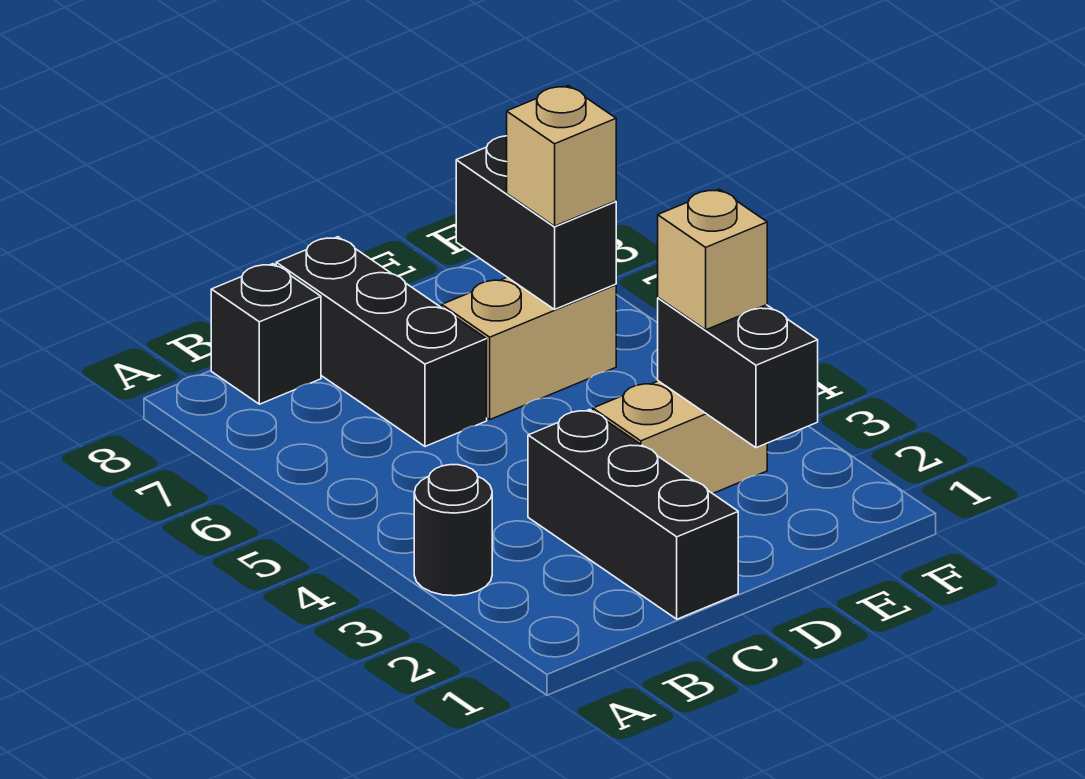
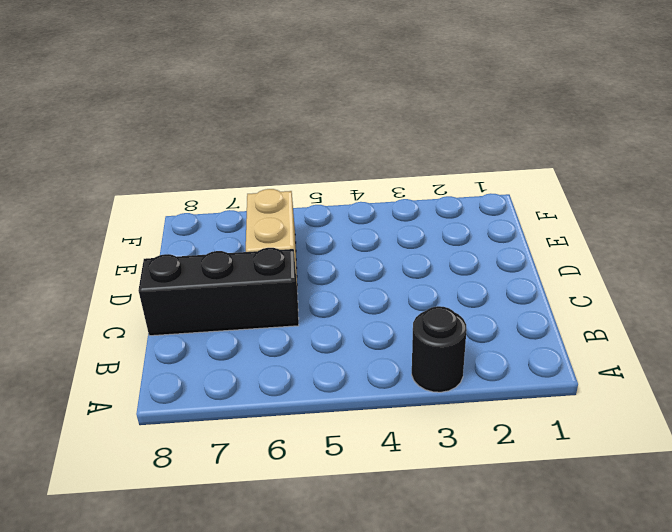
none -> black brick B8 level 1
none -> black brick C1:C3 level 1

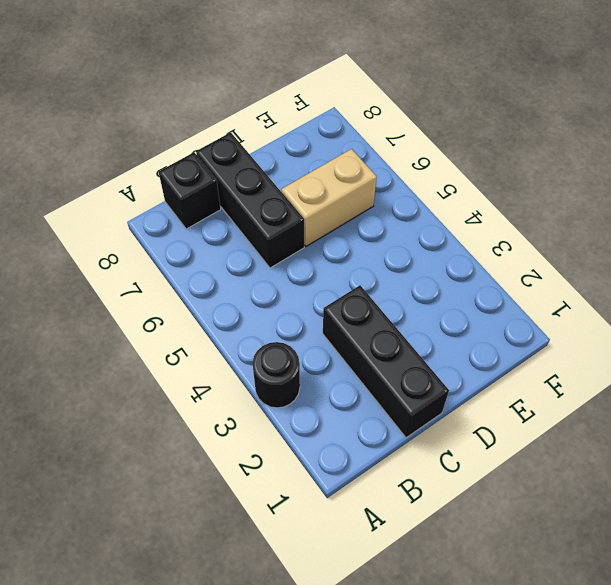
none -> tan brick D3:E3 level 1
none -> black brick E2:E3 level 2

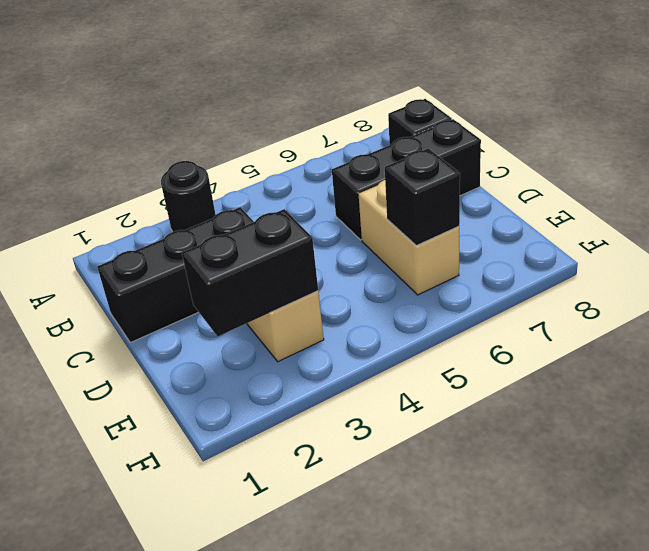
black brick E6 level 2 -> black brick E6:E7 level 2
none -> tan brick E3 level 3
none -> tan brick E6 level 3

